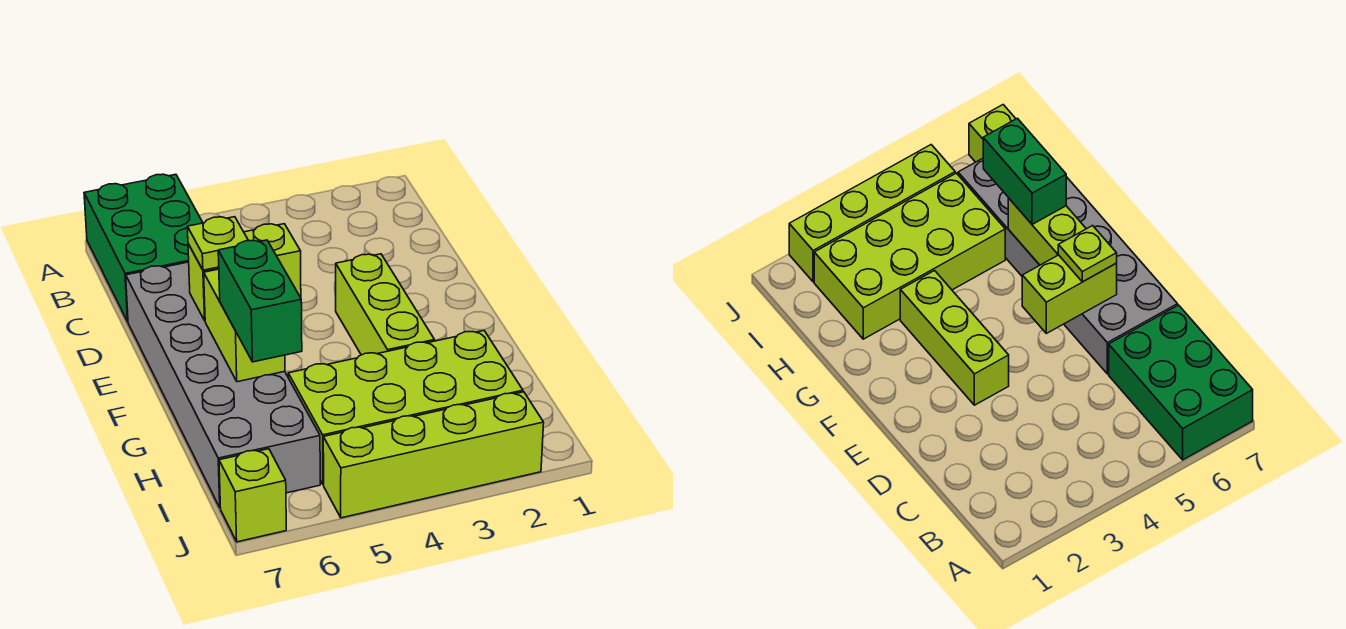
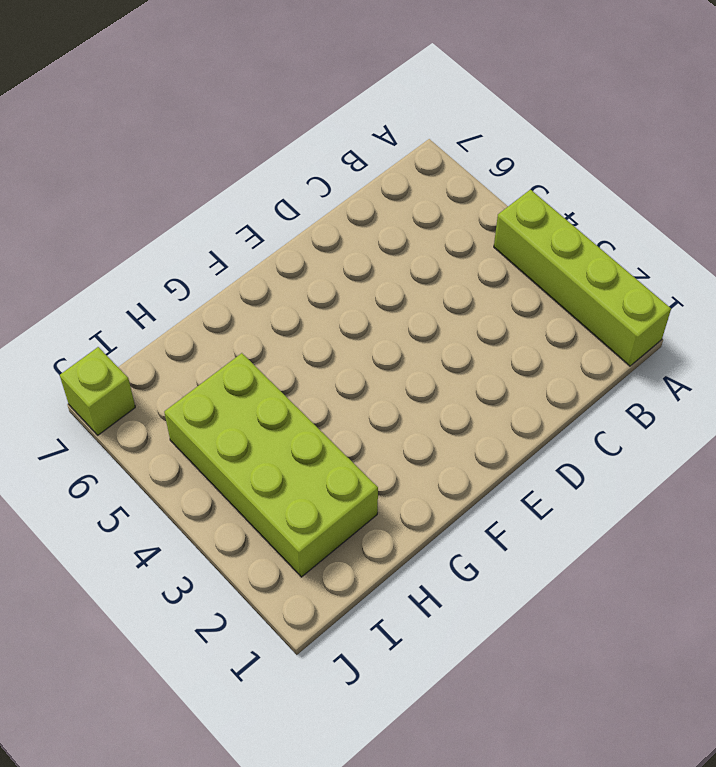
lime brick A1:A4 level 1 -> lime brick J2:J5 level 1
none -> green brick A6:C7 level 1
none -> grey brick D6:I7 level 1

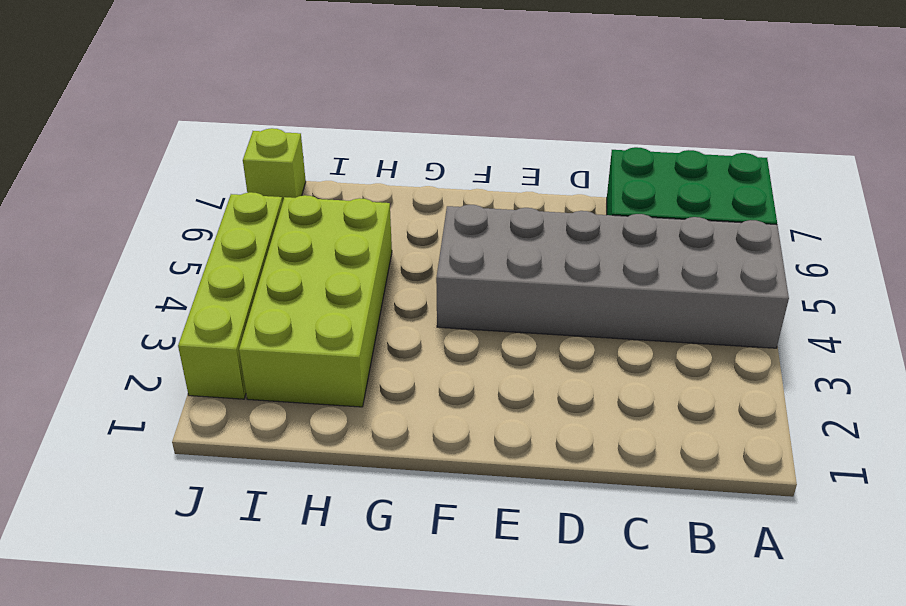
grey brick A4:F5 level 1 -> grey brick D6:I7 level 1
none -> lime brick E3:G3 level 1
none -> lime brick E5:E6 level 2

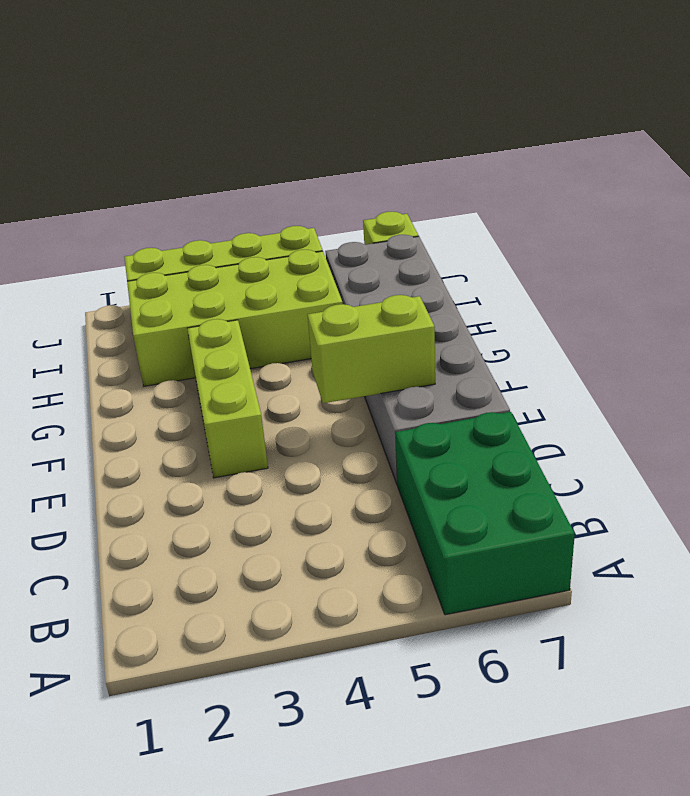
none -> lime brick F6:G6 level 2
none -> lime plate E6 level 3

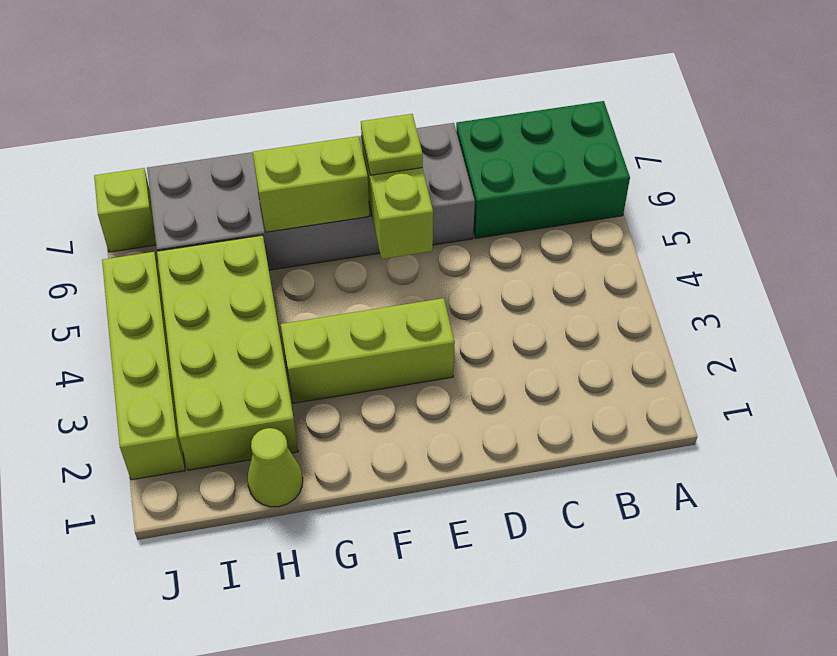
lime cone H1 level 1 -> none
none -> green brick G6:H6 level 3

